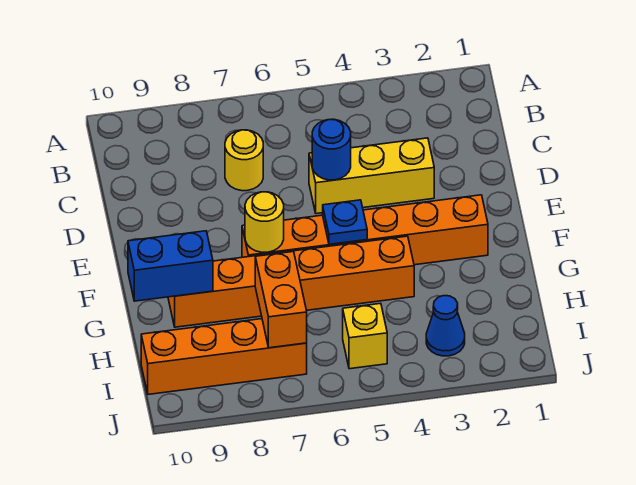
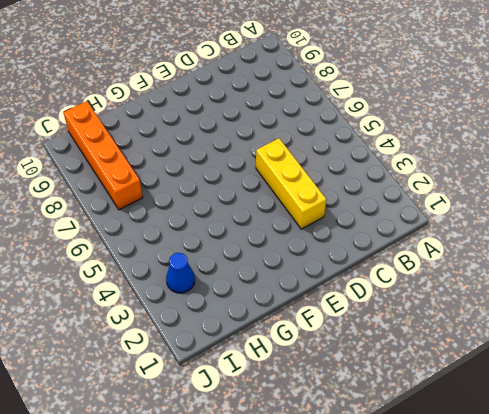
none -> yellow round brick C7 level 1
none -> orange brick F2:F7 level 1
none -> orange brick G4:G9 level 1

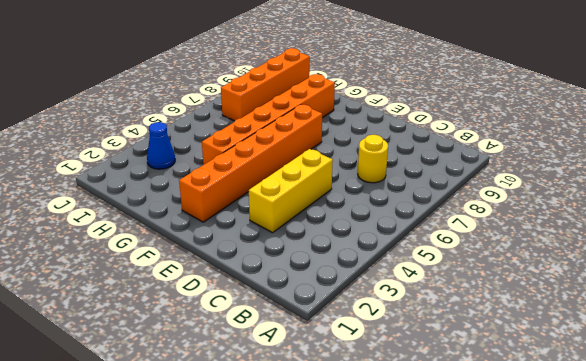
none -> yellow brick I5 level 1
none -> blue round brick D5 level 2
none -> blue plate F5 level 2

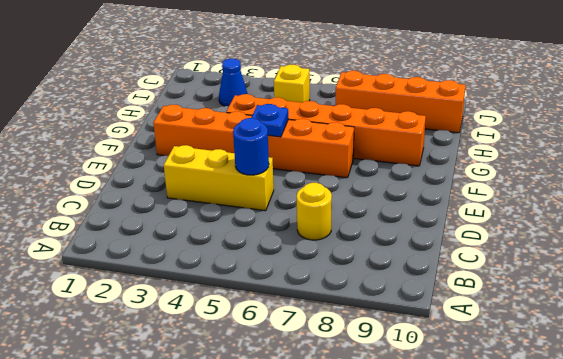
none -> yellow round brick F7 level 2
none -> blue brick G9:G10 level 2
none -> orange brick H7:I7 level 2

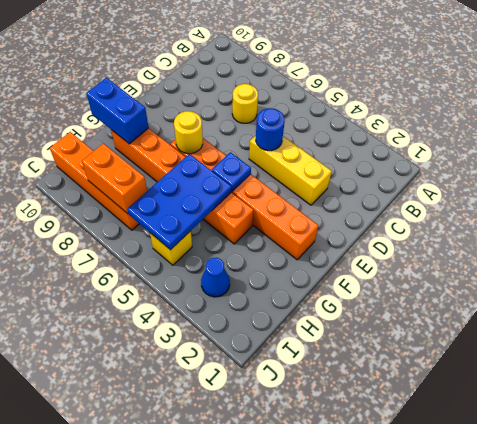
blue plate G5:I6 level 2 -> none
orange brick I7:I8 level 2 -> orange brick H7:I7 level 2

